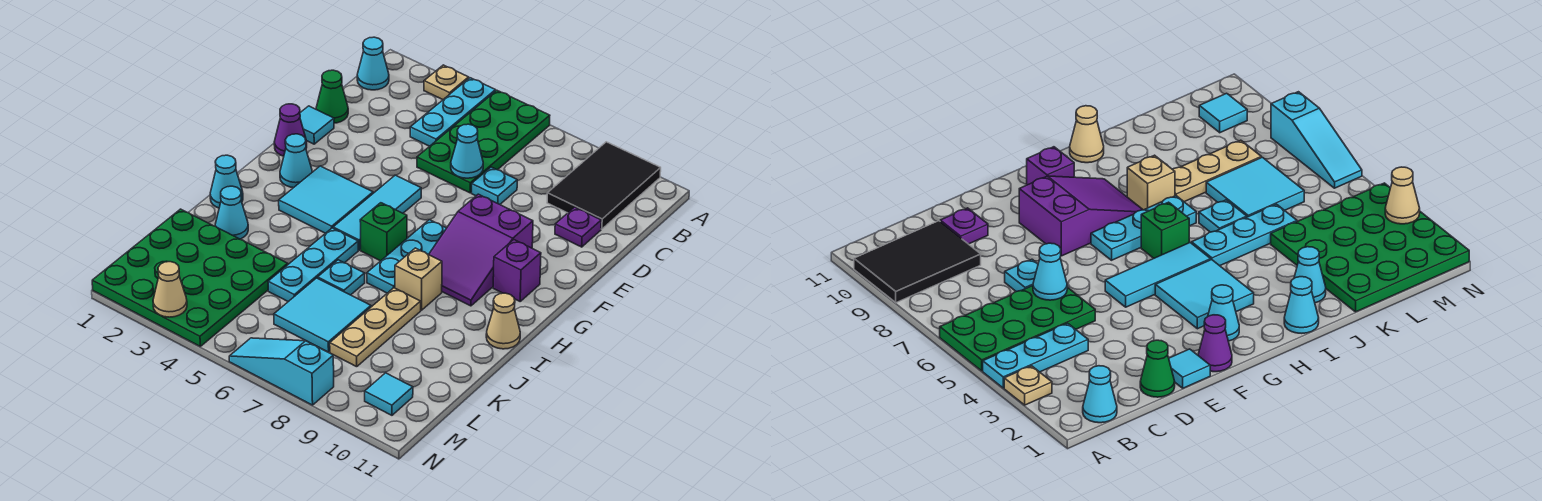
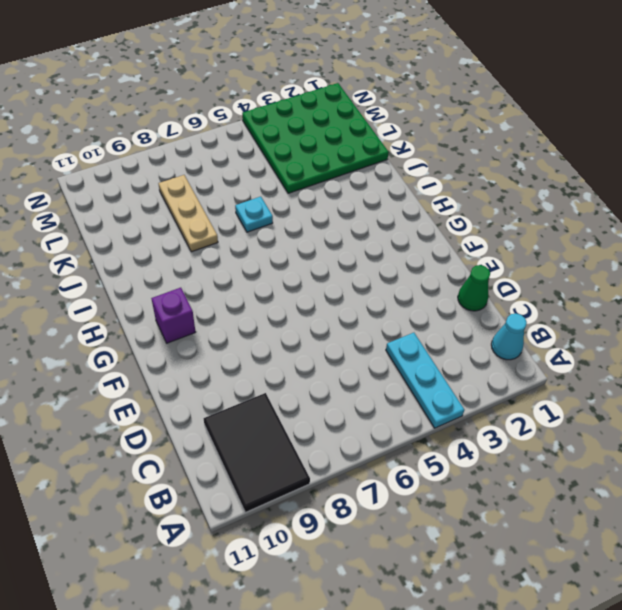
none -> tan plate A3 level 1
none -> green plate A5:D6 level 1
none -> cyan plate D7 level 1
none -> purple plate D10 level 1

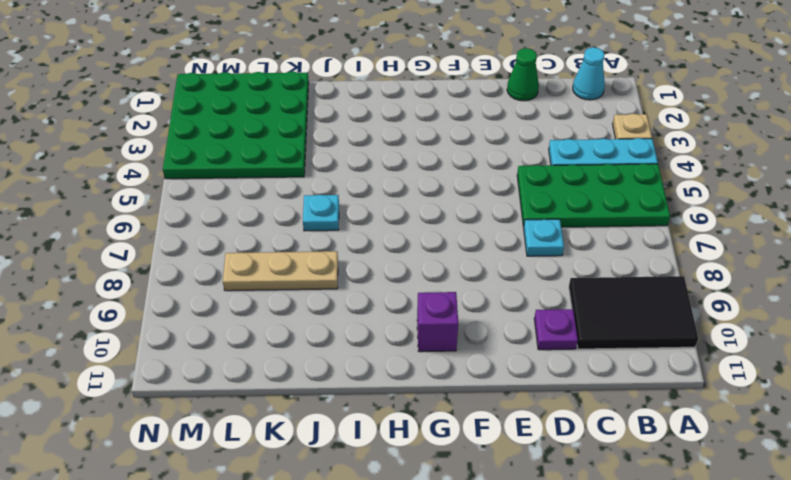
none -> cyan tile E1 level 1
none -> purple cone F1 level 1
none -> cyan tile F5:H5 level 1
none -> purple slope F8:H9 level 1 top F

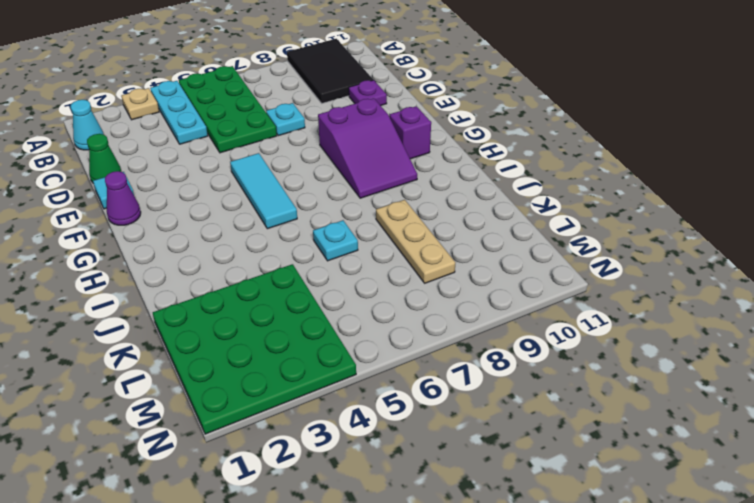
none -> cyan cone G2 level 1
none -> cyan tile G3:H4 level 1
none -> cyan plate G7:I7 level 1
none -> green brick H6 level 1

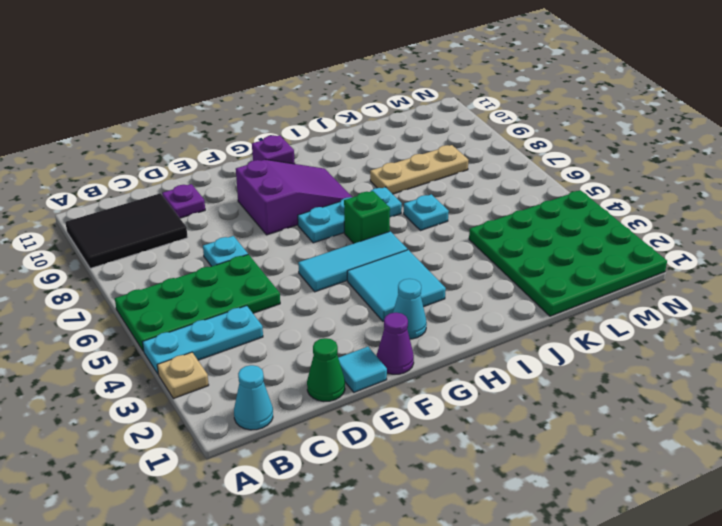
none -> cyan cone I1 level 1
none -> cyan plate I5:K5 level 1
none -> tan brick I8 level 1
none -> tan cone I11 level 1

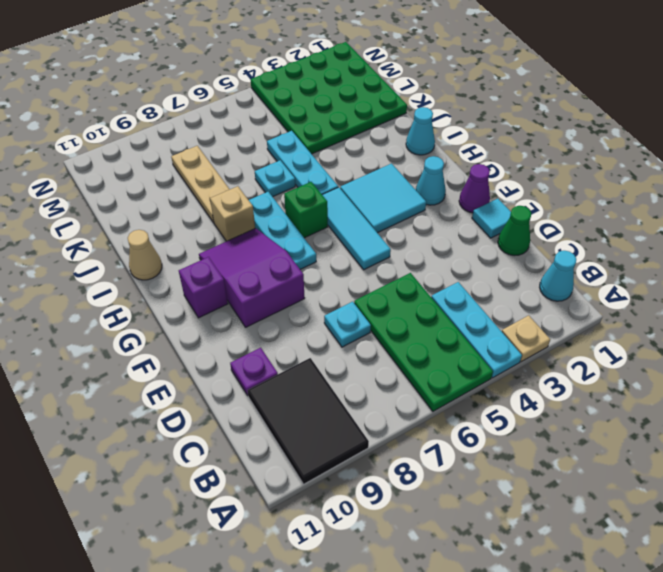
none -> cyan cone J2 level 1
none -> cyan tile K6:L7 level 1
none -> cyan tile M10 level 1
none -> cyan slope N6:N8 level 1 top 8

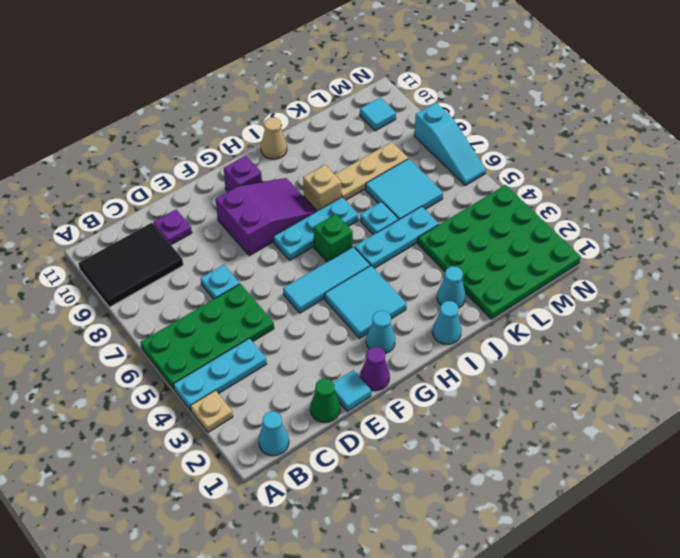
none -> cyan cone D6 level 2
none -> tan cone N3 level 2

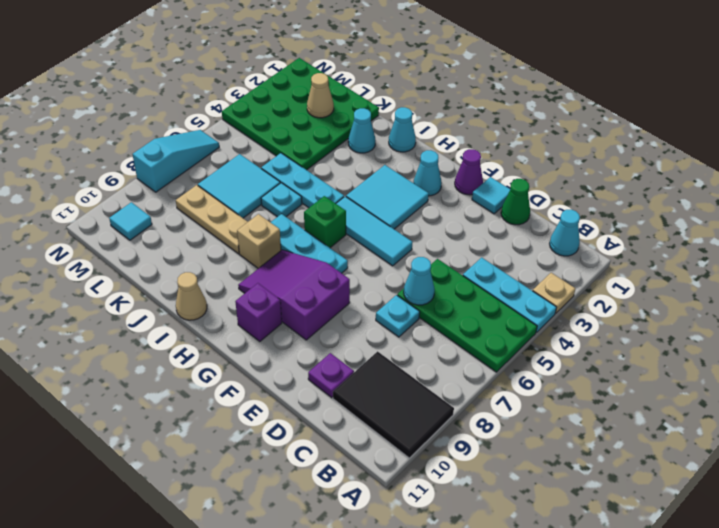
tan cone L2 level 2 -> tan cone N3 level 2

